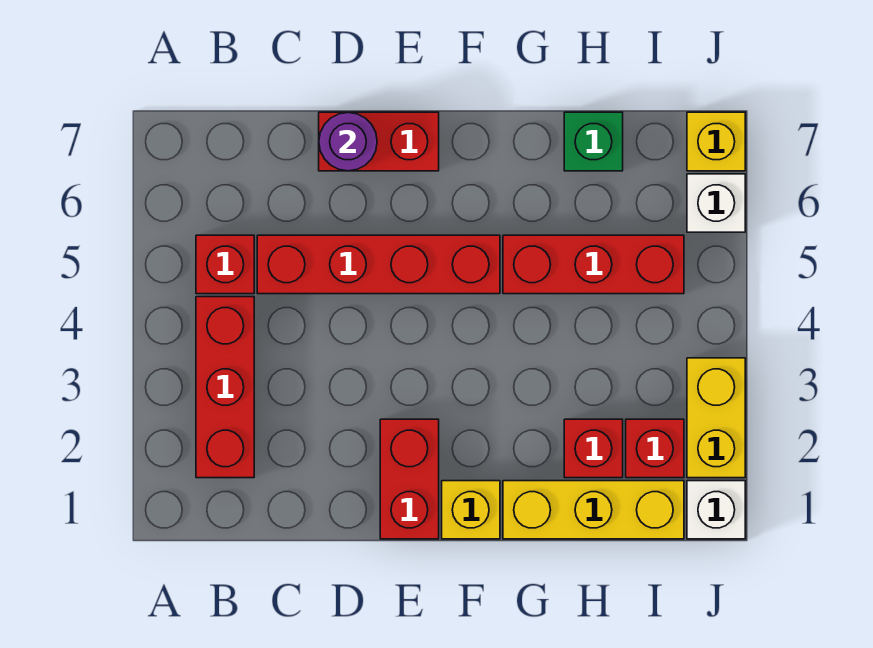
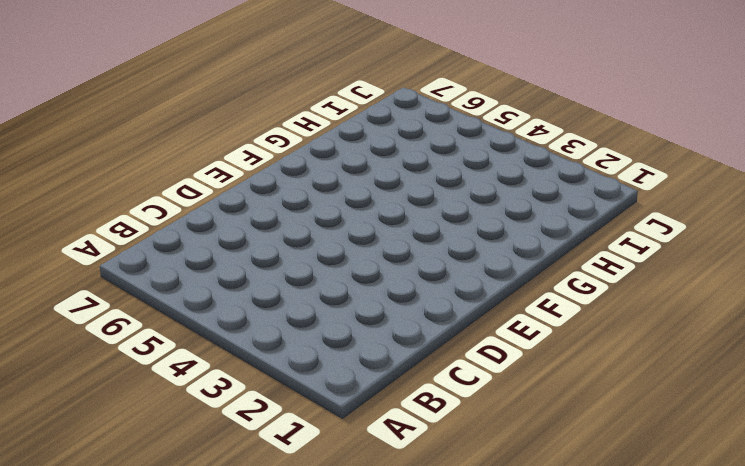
none -> red brick B2:B4 level 1
none -> red brick B5 level 1
none -> red brick C5:F5 level 1

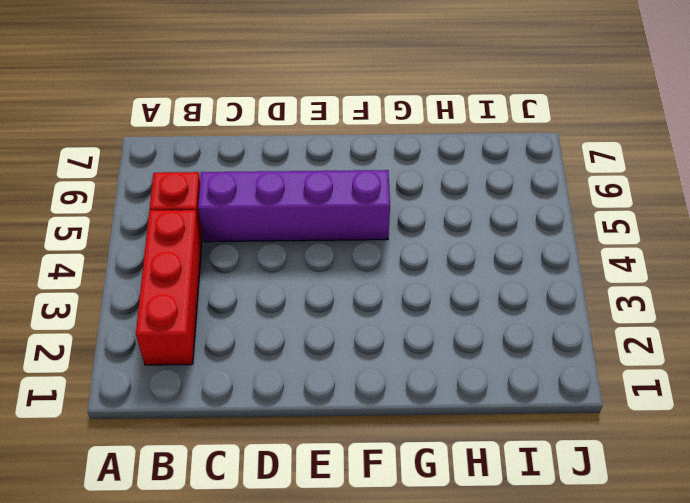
purple brick C5:F5 level 1 -> red brick C5:F5 level 1
none -> red brick D7:E7 level 1
none -> red brick E1:E2 level 1
none -> yellow brick F1 level 1

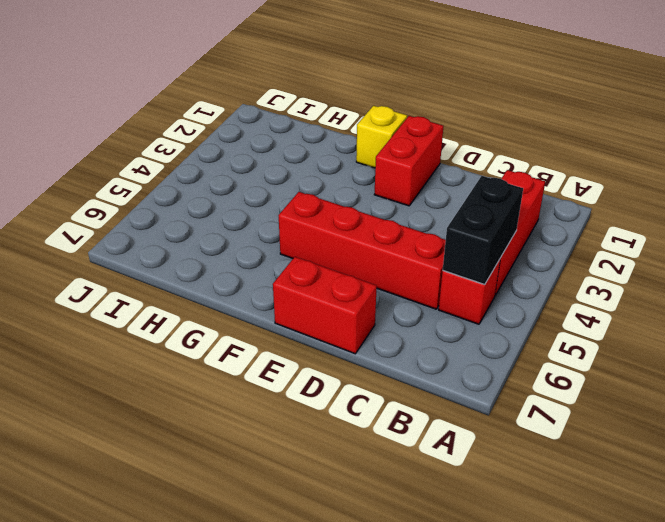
black brick B4:B5 level 2 -> none
none -> yellow brick G1:I1 level 1
none -> red brick G5:I5 level 1
none -> red brick H2 level 1

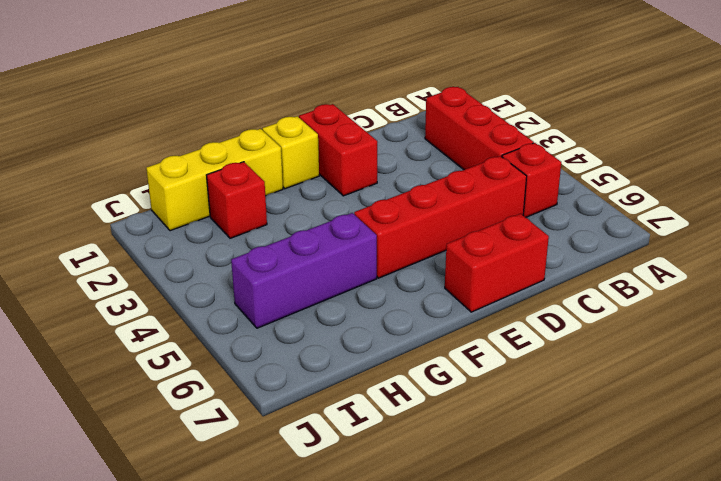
purple brick G5:I5 level 1 -> red brick G5:I5 level 1
none -> green brick H7 level 1
none -> red brick I2 level 1
none -> white brick J1 level 1

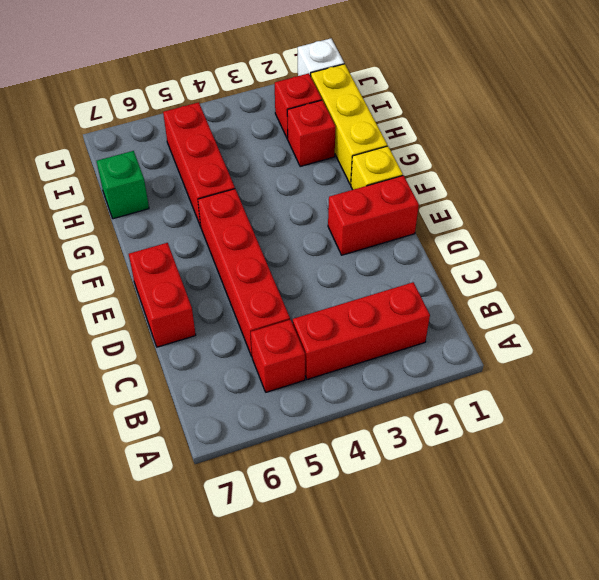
none -> yellow brick J2:J3 level 1
none -> white brick J6 level 1
none -> yellow brick J7 level 1

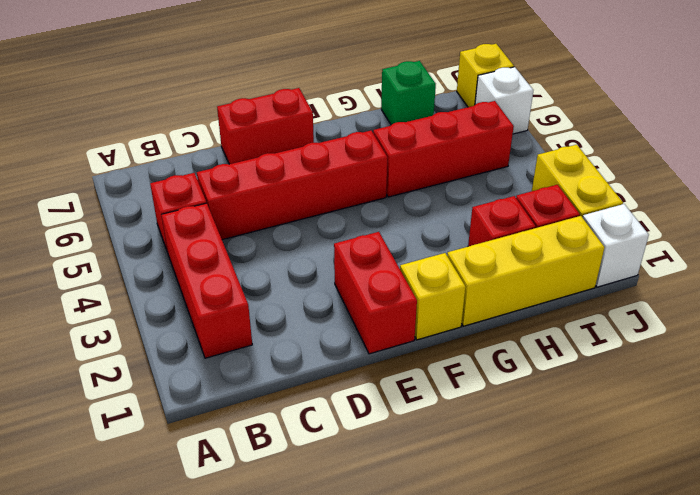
none -> purple round brick D7 level 2

